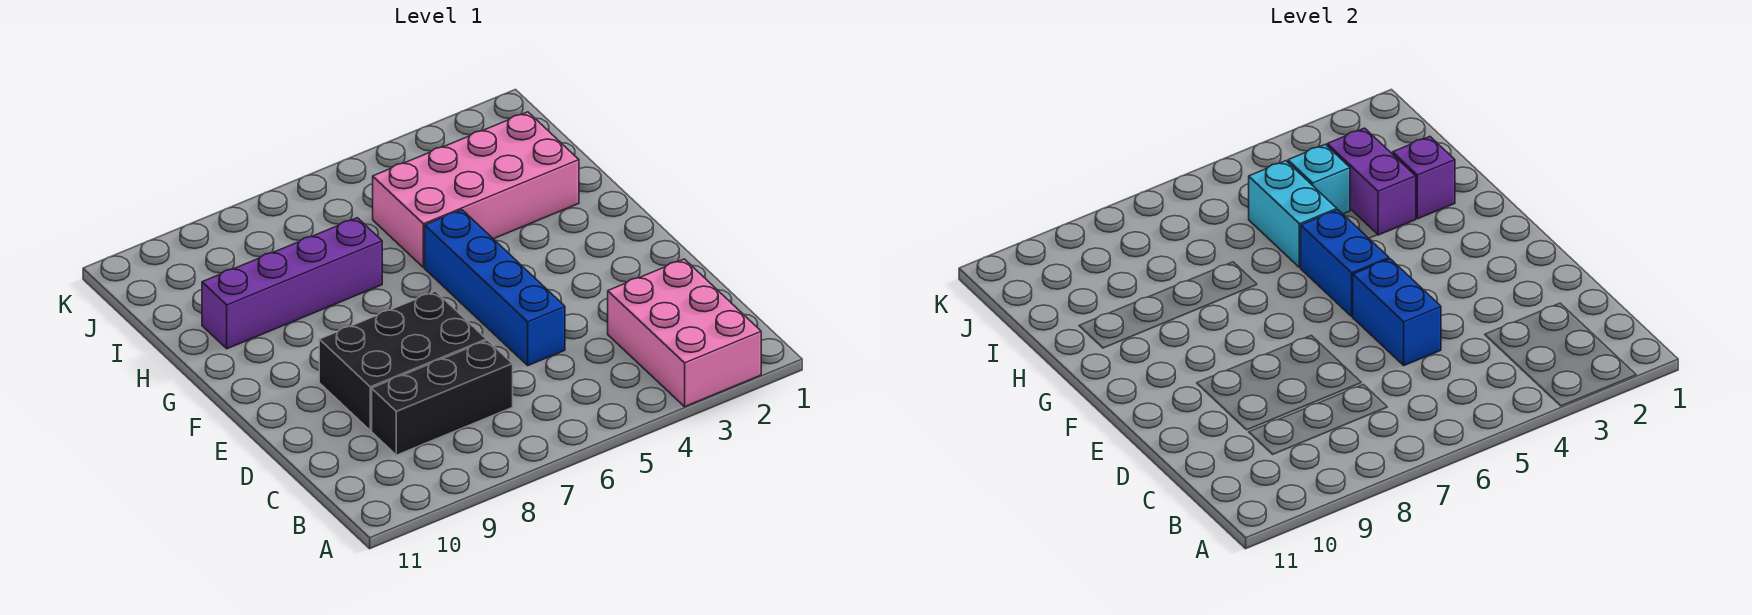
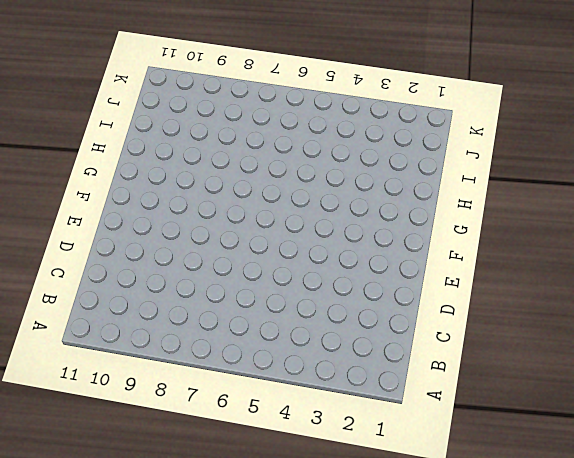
none -> pink brick A2:C3 level 1
none -> black brick C7:C9 level 1
none -> blue brick D5:G5 level 1

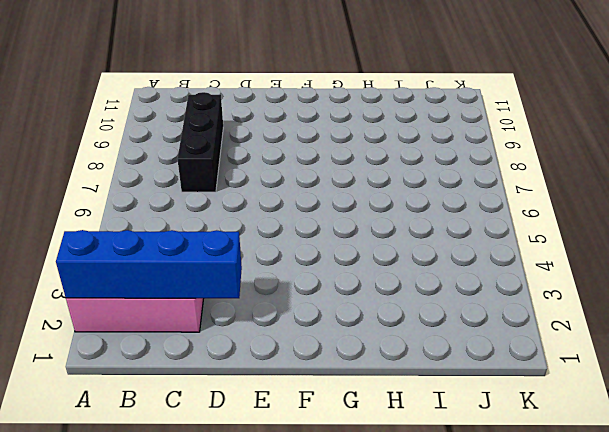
blue brick A2:D2 level 2 -> blue brick D5:G5 level 1
none -> black brick D7:E9 level 1
none -> pink brick H2:I5 level 1
none -> purple brick H7:H10 level 1

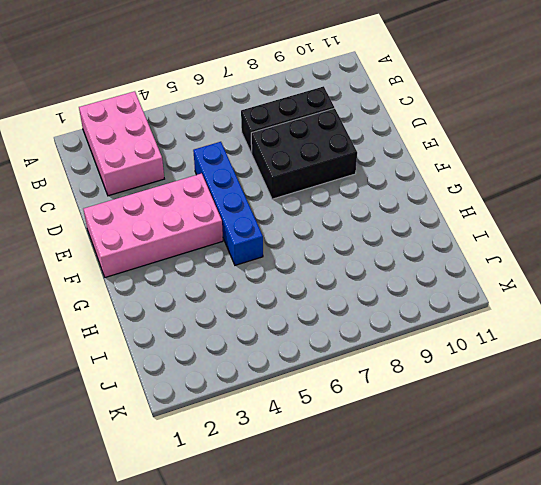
pink brick E1:F4 level 1 -> pink brick H2:I5 level 1
none -> purple brick H7:H10 level 1
none -> blue brick D5:E5 level 2
none -> blue brick F5:G5 level 2

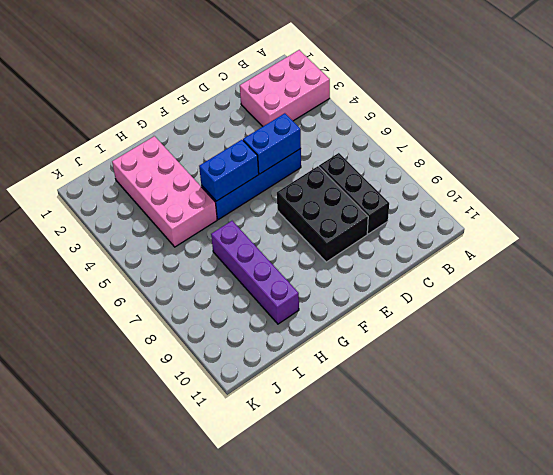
none -> purple brick H2 level 2
none -> purple brick H3:I3 level 2
none -> cyan brick H5:I5 level 2

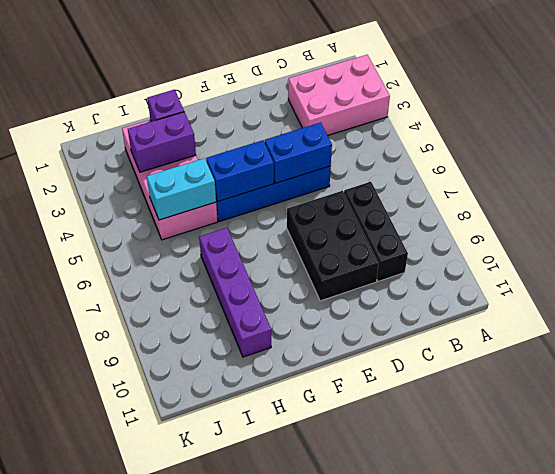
none -> cyan brick I4 level 2

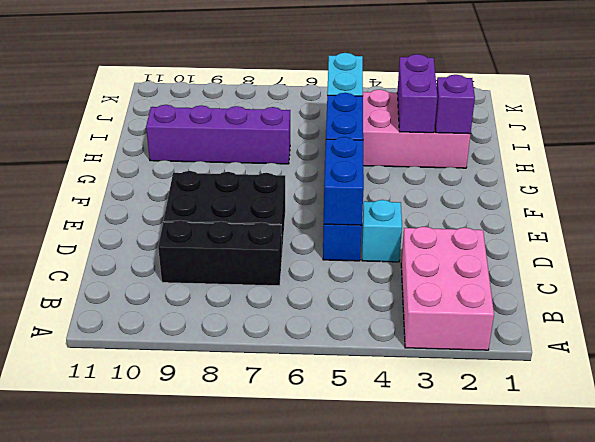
cyan brick D4 level 1 -> cyan brick I4 level 2

